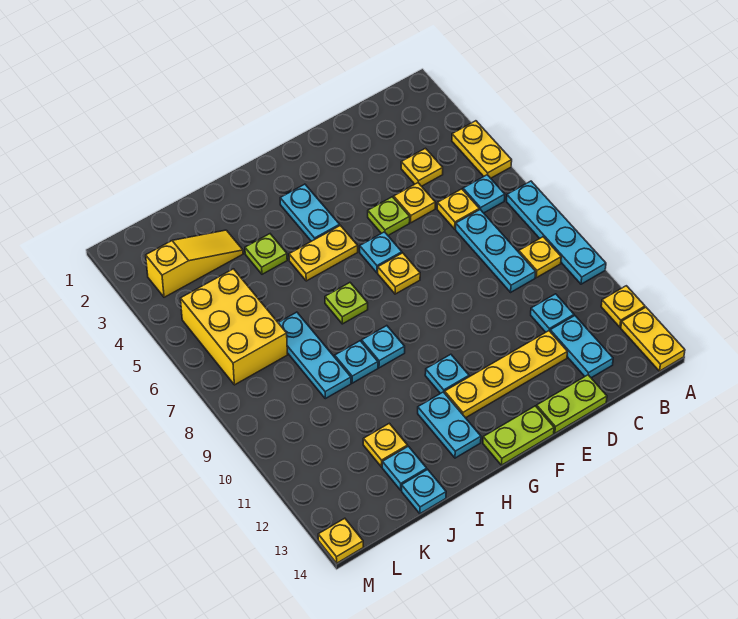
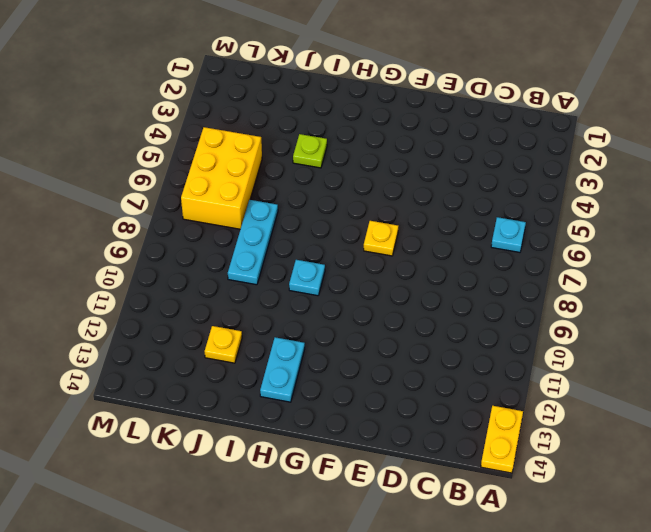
none -> yellow plate A4:A5 level 1
none -> cyan plate A7:A10 level 1
none -> yellow plate A12 level 1
none -> yellow plate B9 level 1

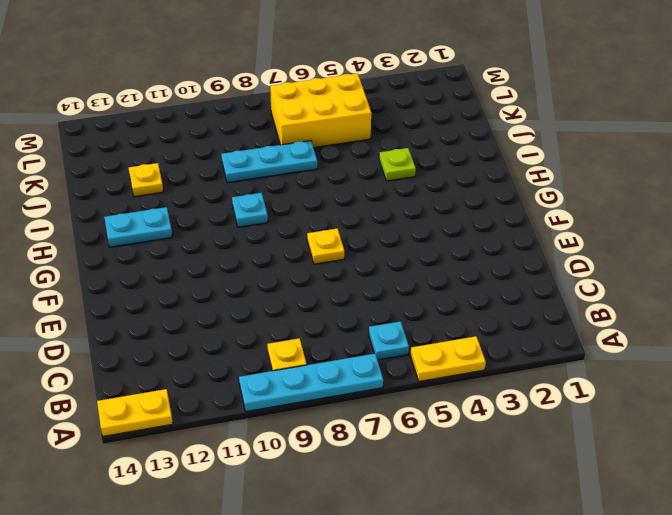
none -> yellow plate A12 level 1
none -> yellow plate C4 level 1
none -> yellow plate C6 level 1
none -> cyan plate C7:C9 level 1

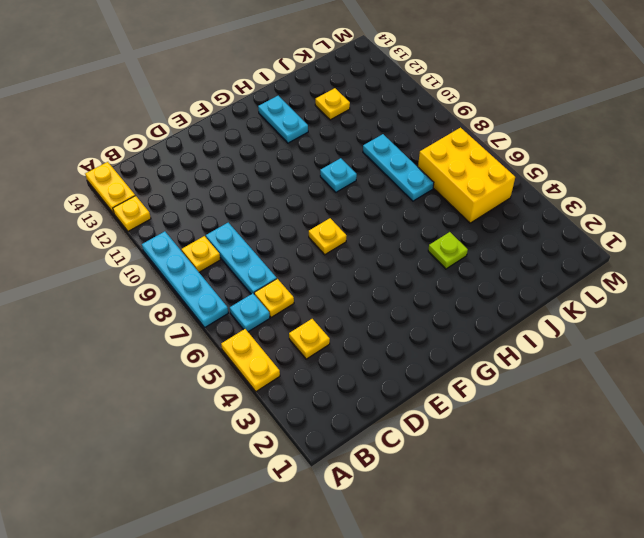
none -> cyan plate C11 level 1
none -> cyan plate C12:C13 level 1
none -> yellow plate D5 level 1
none -> yellow plate D12:G12 level 1

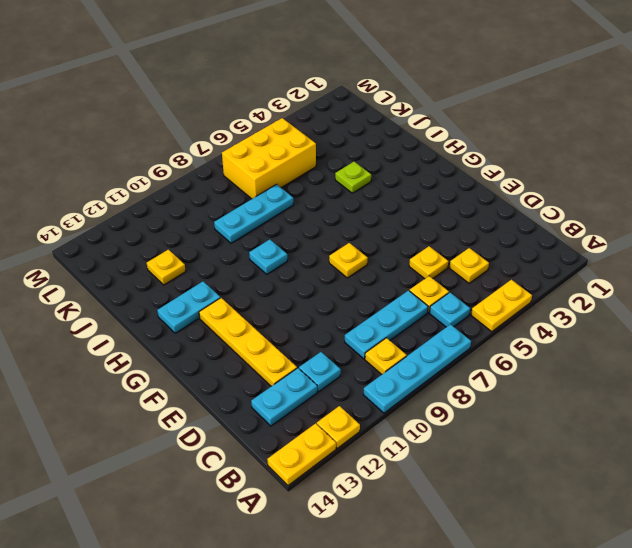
none -> lime plate D14:E14 level 1
none -> lime plate E5 level 1
none -> cyan plate F6 level 1
none -> lime plate F14:G14 level 1

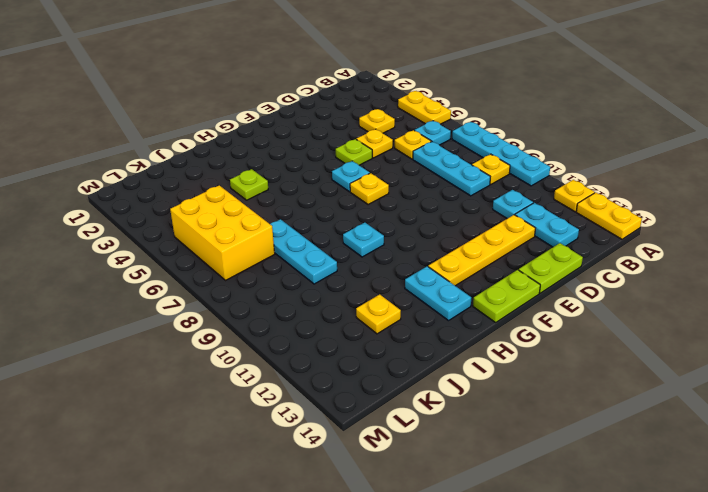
none -> cyan plate G3:G4 level 1
none -> yellow plate G5:H5 level 1
none -> cyan plate G11 level 1
none -> lime plate H7 level 1

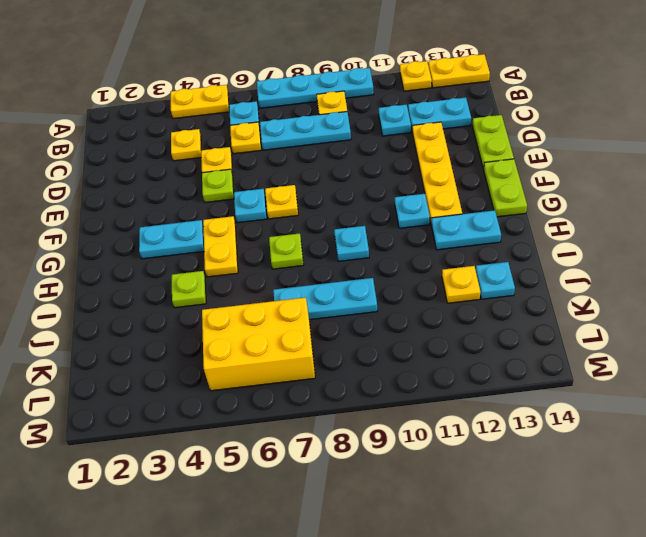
none -> cyan plate I9 level 1
none -> yellow slope J3:L3 level 1 top L
none -> cyan plate J14 level 1
none -> yellow plate M14 level 1

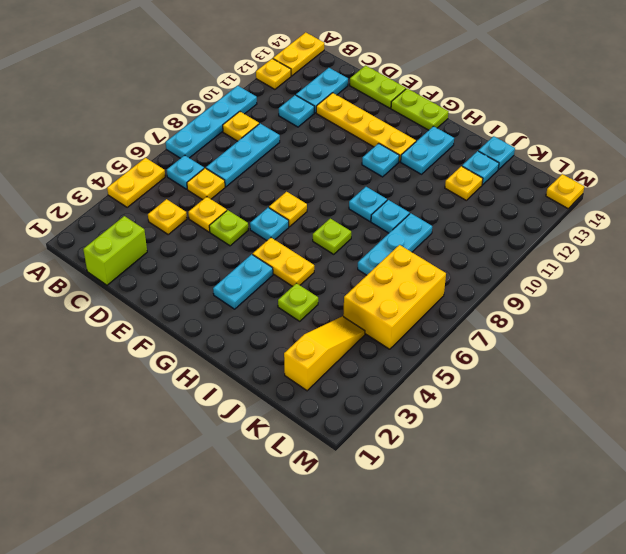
lime brick C1:C2 level 1 -> none
yellow slope K2:K4 level 1 top 2 -> yellow slope J3:L3 level 1 top L

